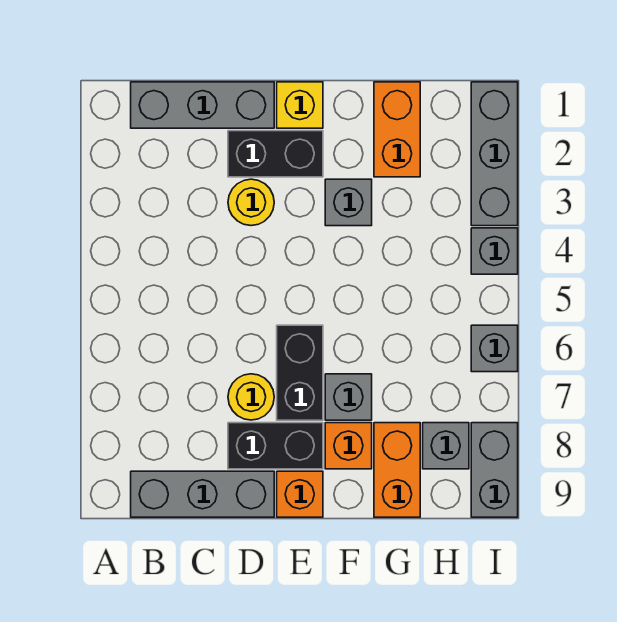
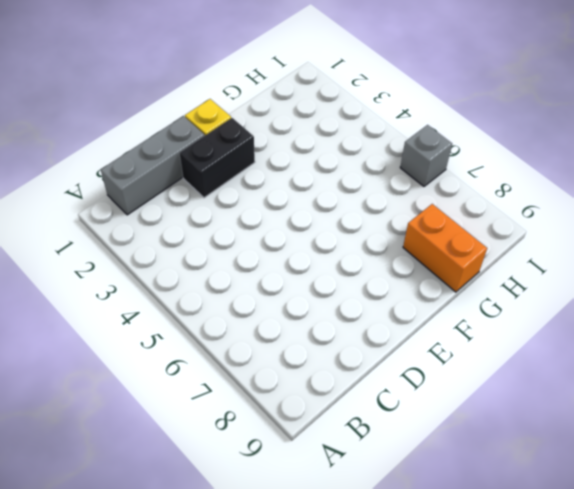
none -> grey brick B9:D9 level 1
none -> yellow round brick D3 level 1
none -> yellow round brick D7 level 1

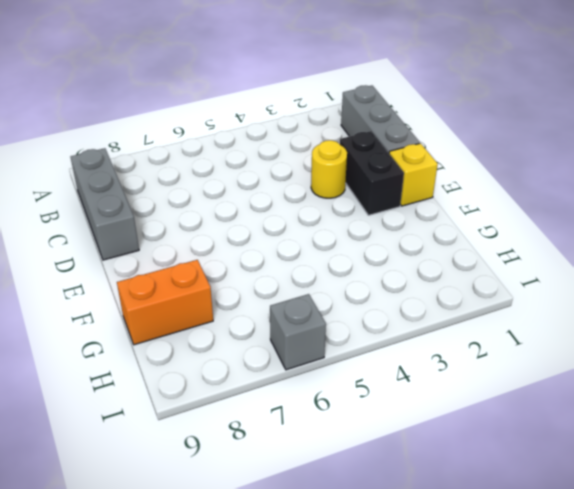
none -> yellow round brick D7 level 1
none -> black brick D8:E8 level 1
none -> black brick E6:E7 level 1

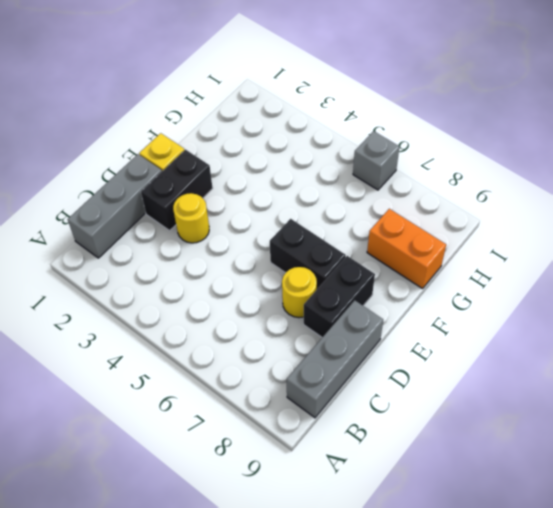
none -> orange brick E9 level 1
none -> grey brick F3 level 1
none -> grey brick F7 level 1

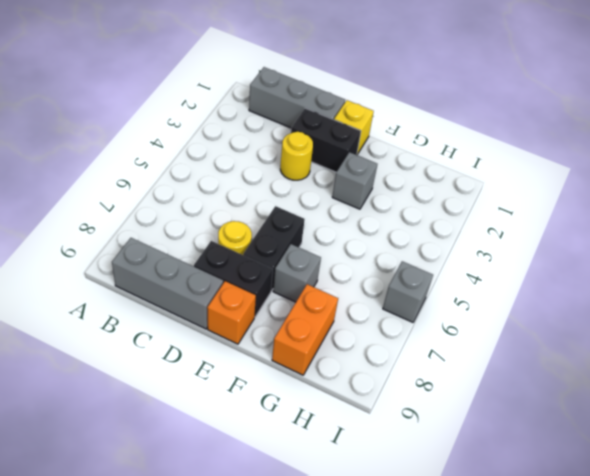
none -> orange brick F8 level 1
none -> orange brick G1:G2 level 1
none -> grey brick H8 level 1

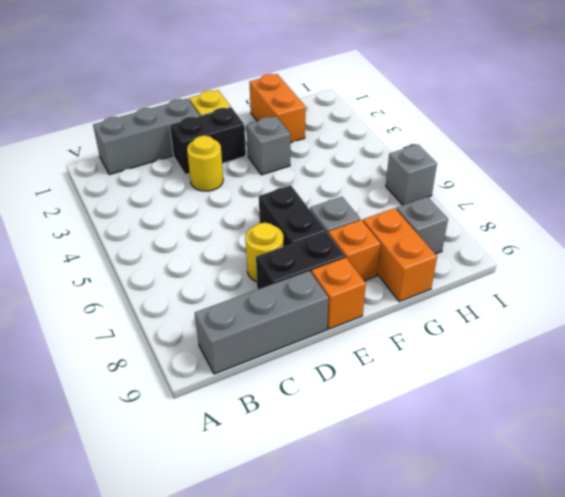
none -> grey brick I1:I3 level 1
none -> grey brick I4 level 1
none -> grey brick I8:I9 level 1

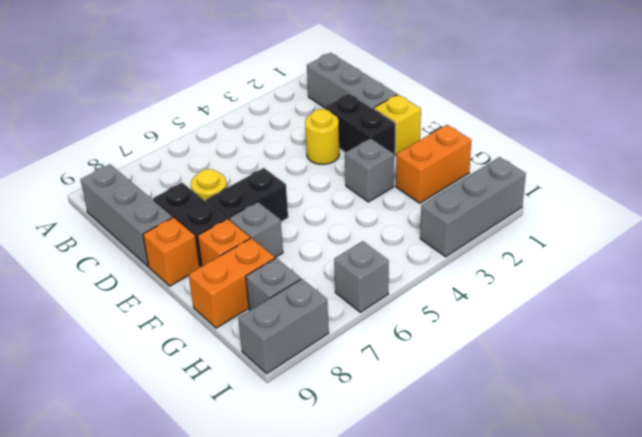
none -> grey brick I4 level 1

